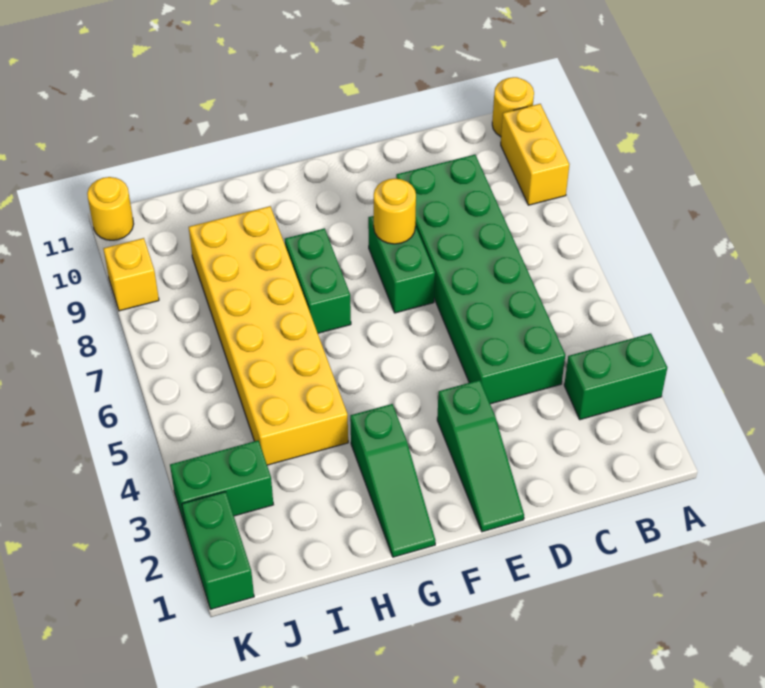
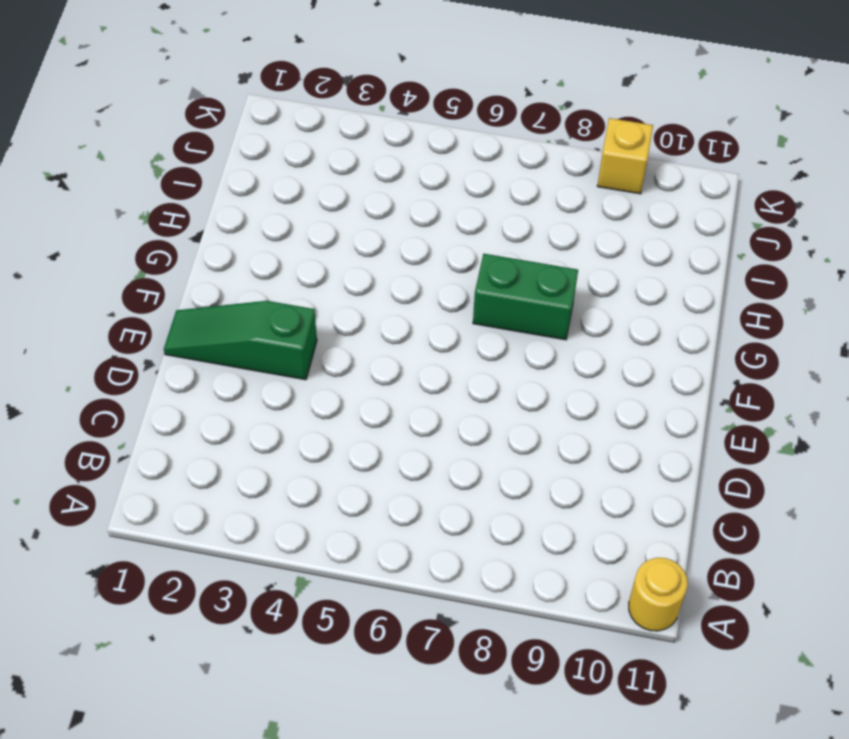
none -> green brick A3:B3 level 1
none -> yellow brick A9:A10 level 1
none -> green brick C4:D9 level 1

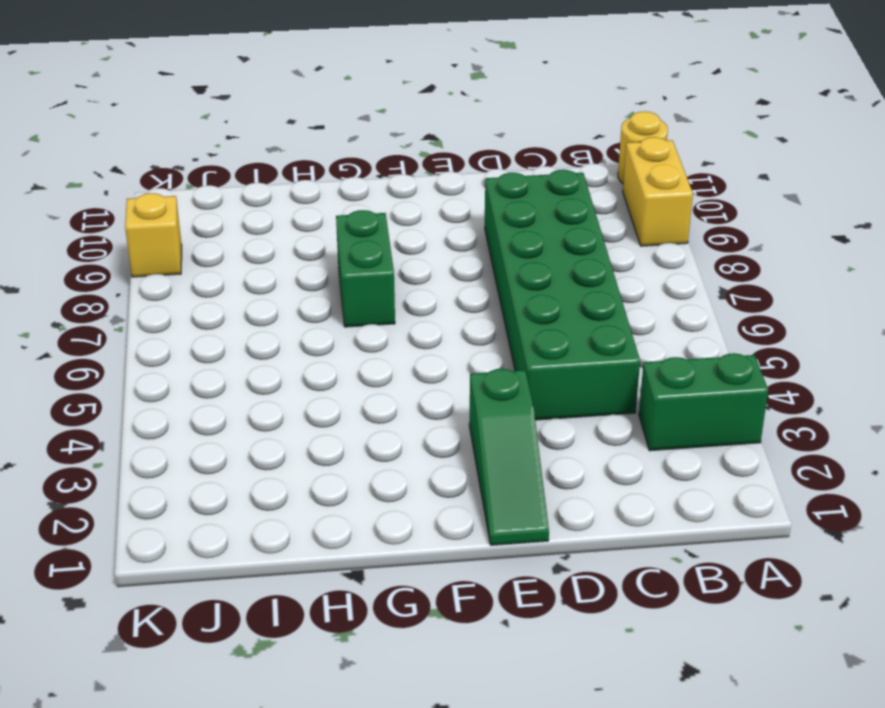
none -> green brick E7:E8 level 1
none -> green slope G1:G3 level 1 top 3
none -> yellow brick H4:I9 level 1

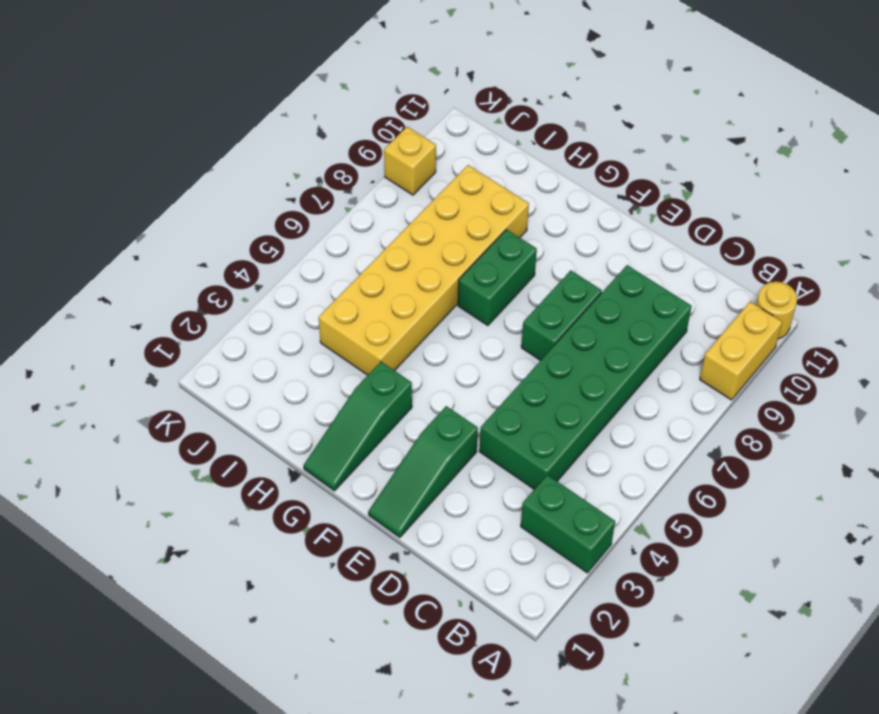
none -> green brick J3:K3 level 1
none -> green brick K1:K2 level 1
none -> yellow round brick K11 level 1

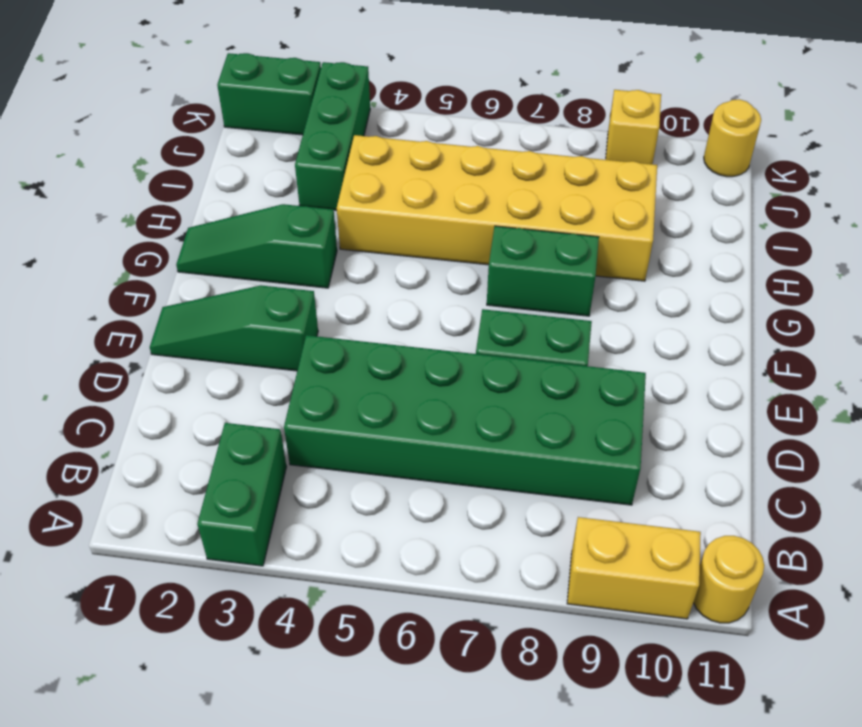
green brick I3:K3 level 1 -> green brick J3:K3 level 1
none -> yellow round brick E8 level 2

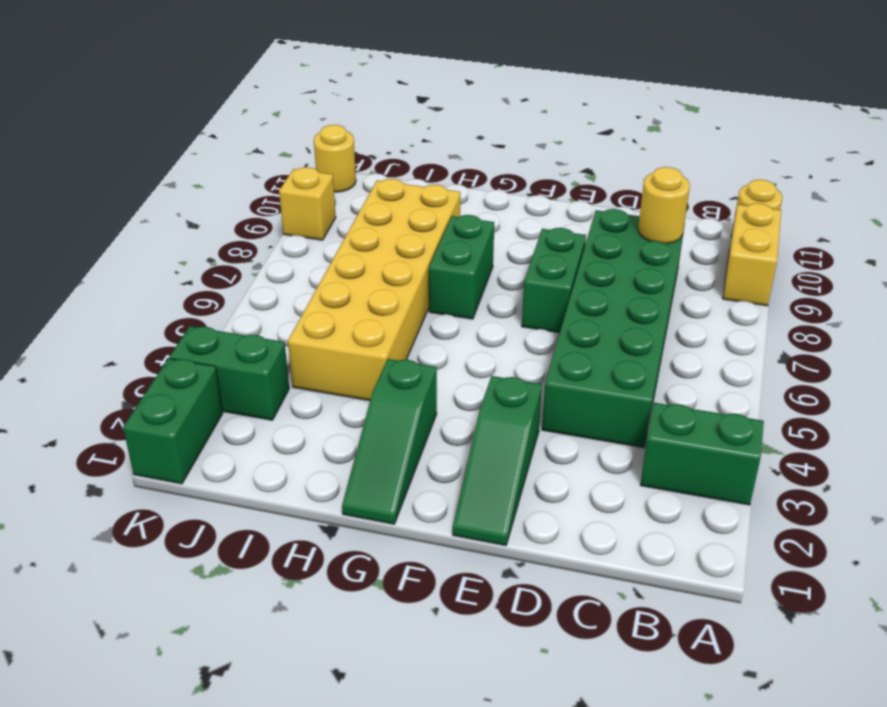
yellow round brick C9 level 2 -> yellow round brick E8 level 2

